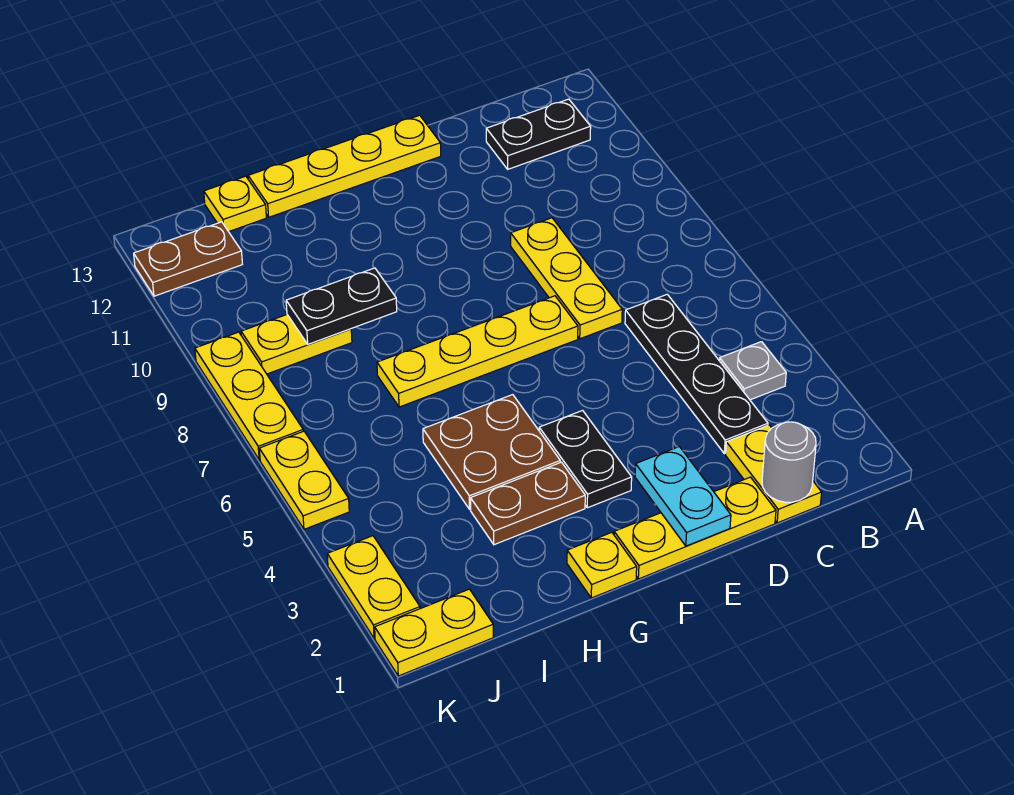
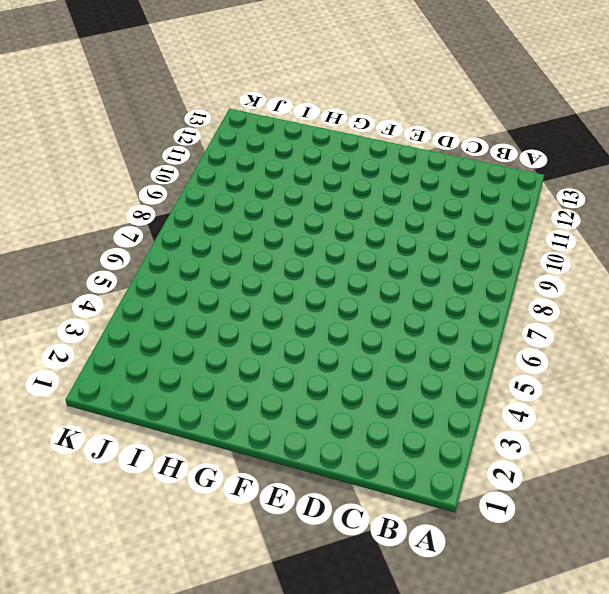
none -> grey plate B4 level 1
none -> black plate B12:C12 level 1
none -> yellow plate C1:C2 level 1

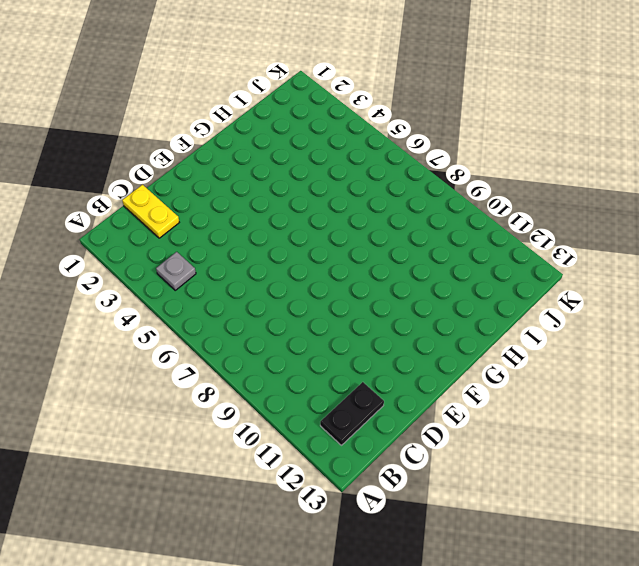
none -> black plate C3:C6 level 1
none -> yellow plate D1:F1 level 1
none -> yellow plate D7:D9 level 1

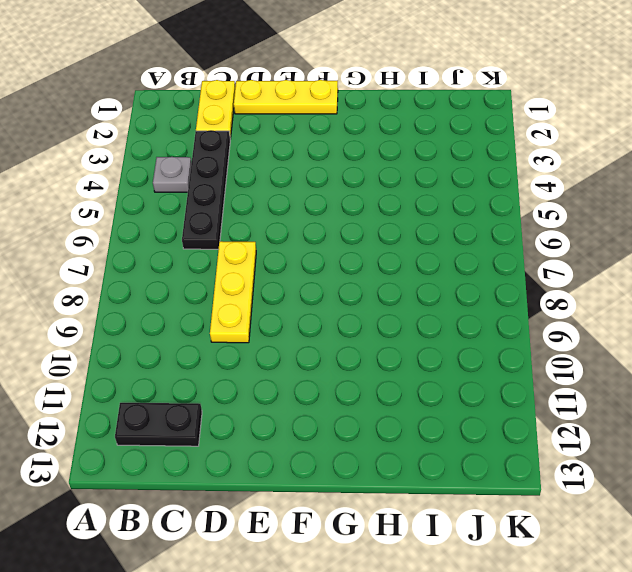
none -> yellow plate E7:H7 level 1
none -> yellow plate E13:H13 level 1
none -> black plate F3:F4 level 1

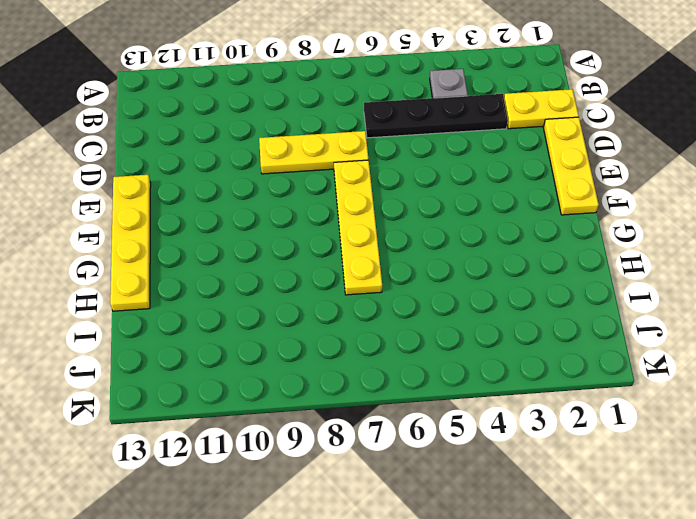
none -> black plate B12:C12 level 1
none -> black plate F3:F4 level 1
none -> yellow plate G1 level 1

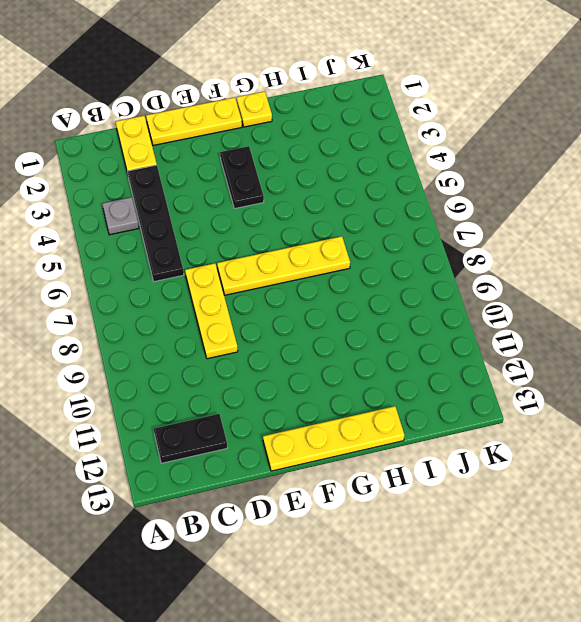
none -> brown plate G3:H3 level 1
none -> brown plate G4:H5 level 1
none -> yellow plate I9:J9 level 1

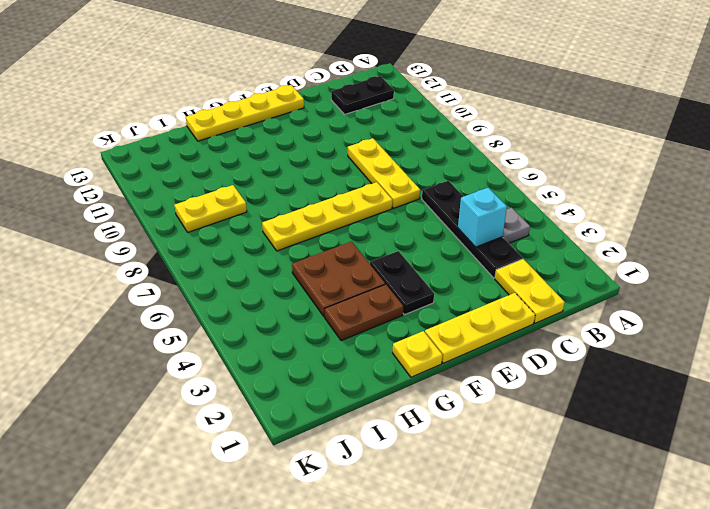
cyan brick C4 level 2 -> none
none -> yellow plate I13 level 1
none -> yellow plate J1:K1 level 1
none -> brown plate J12:K12 level 1

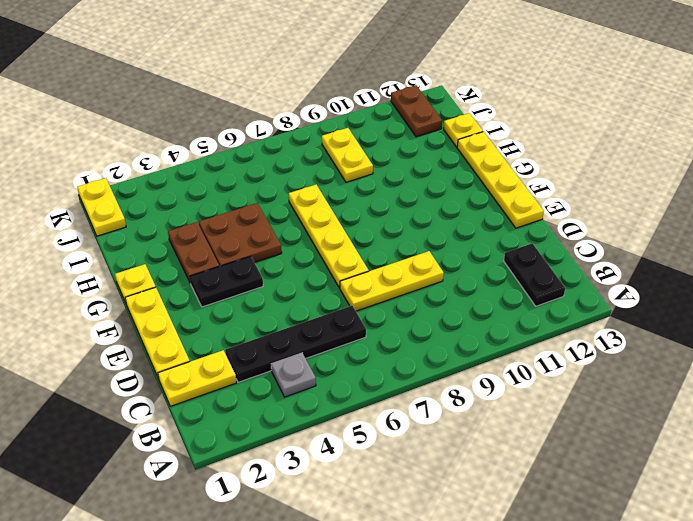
none -> yellow plate K2:K3 level 1
none -> yellow plate K5:K6 level 1
none -> yellow plate K7:K9 level 1

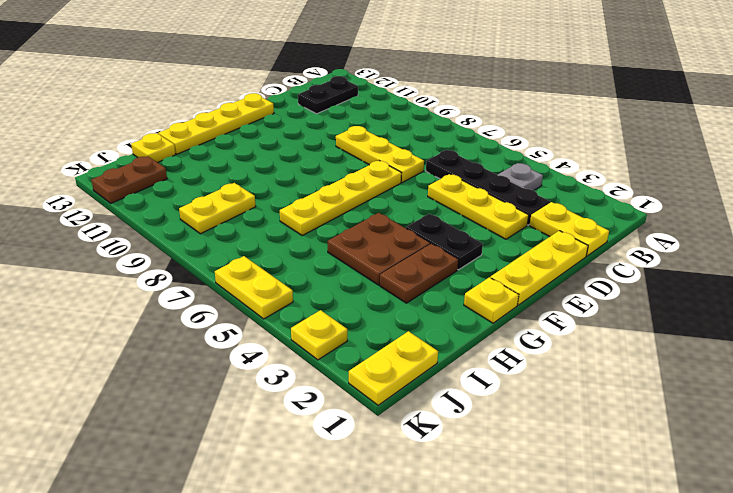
yellow plate D3:D5 level 1 -> yellow plate K7:K9 level 1
yellow plate K3 level 1 -> yellow plate K2:K3 level 1
none -> grey round brick C1 level 2
none -> cyan plate E1:E2 level 2
none -> black plate H9:I9 level 2

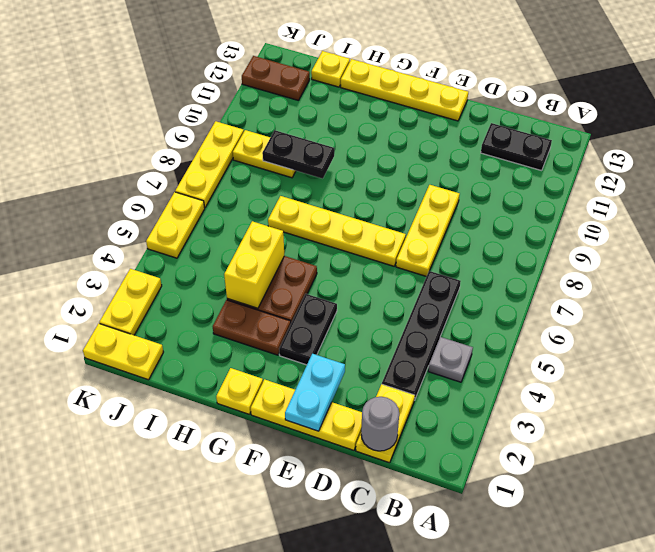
yellow brick H4:H5 level 2 -> none

